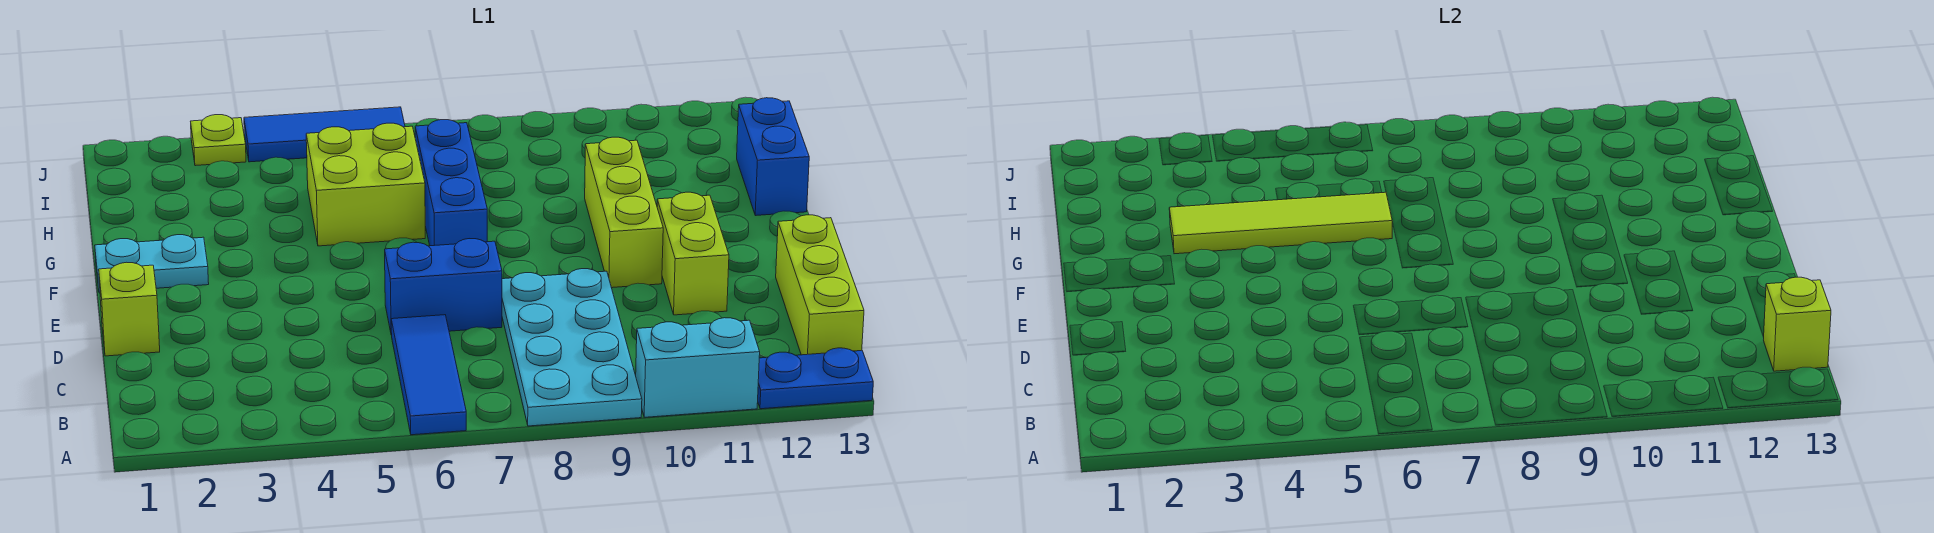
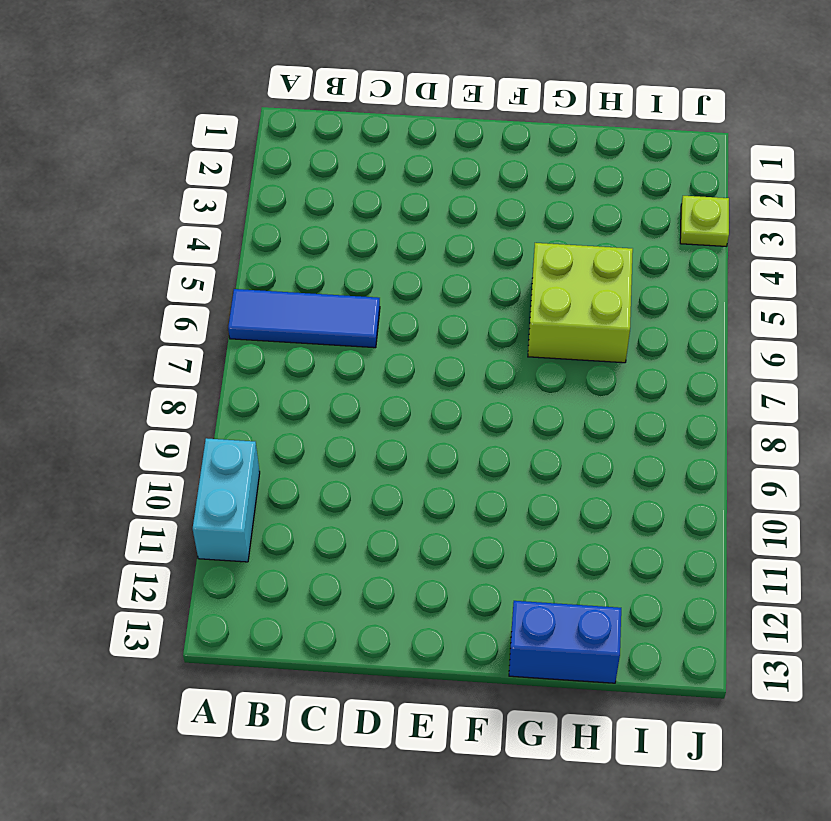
none -> cyan plate A8:D9 level 1
none -> blue plate A12:A13 level 1
none -> lime brick B13:D13 level 1

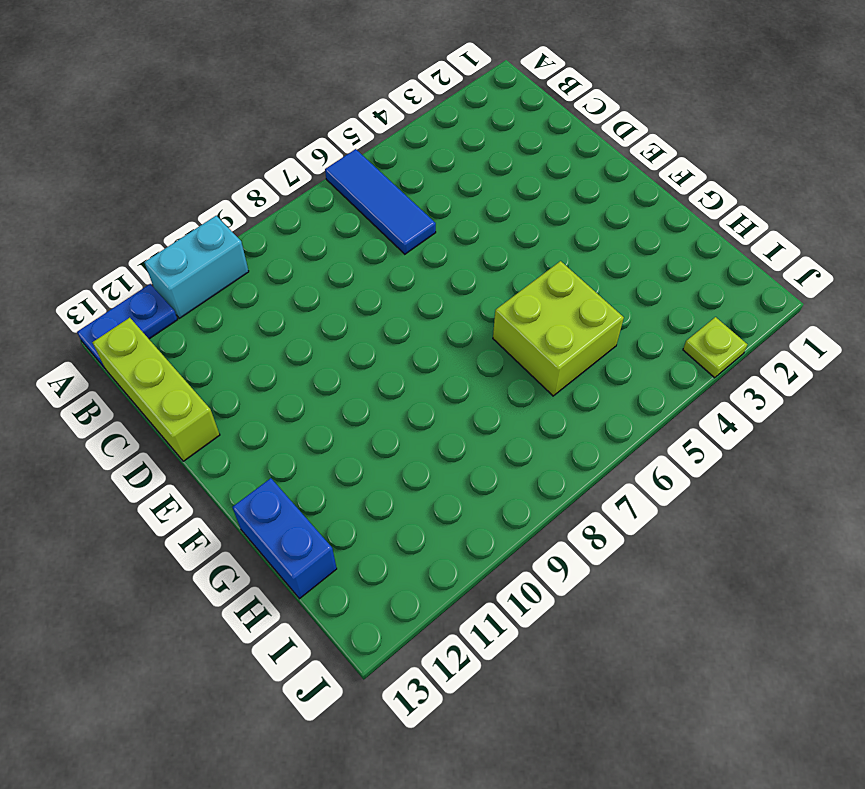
none -> cyan plate A8:D9 level 1
none -> lime brick D1 level 1
none -> blue brick D6:D7 level 1

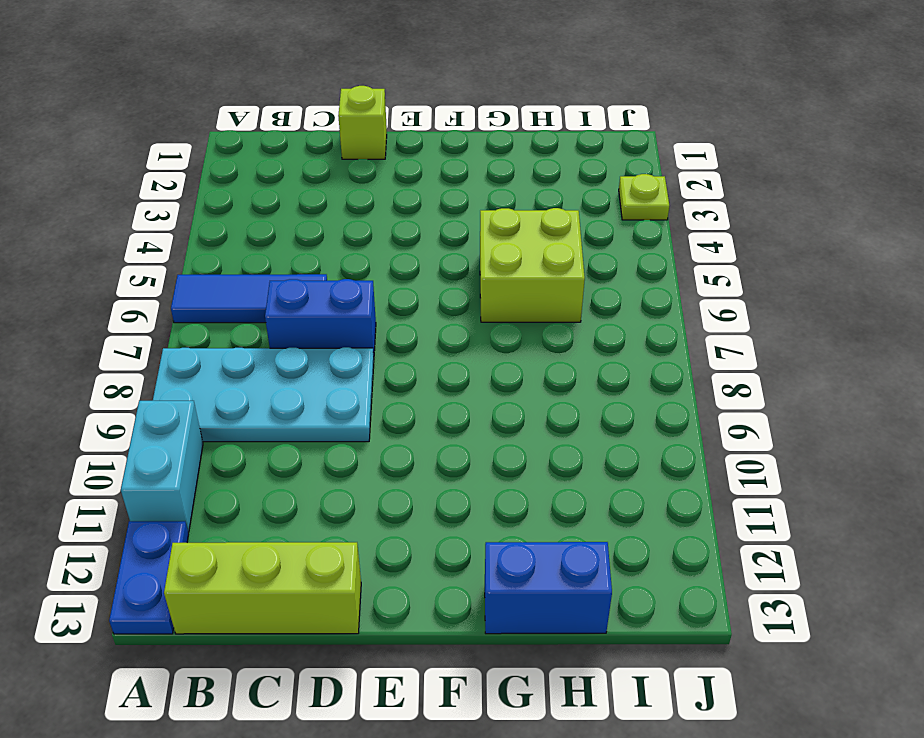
blue brick C7:D7 level 1 -> blue brick D6:D7 level 1
none -> lime brick D11:E11 level 1
none -> lime brick E10:G10 level 1
none -> cyan plate F1:F2 level 1

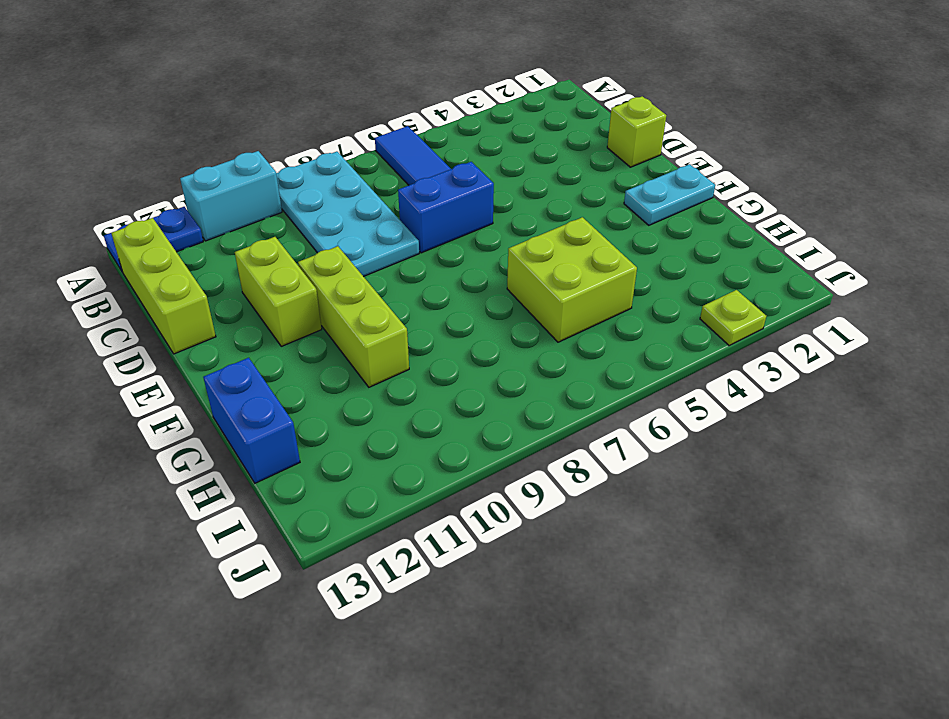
none -> blue brick F7:H7 level 1
none -> blue tile J4:J6 level 1
none -> lime brick B13 level 2

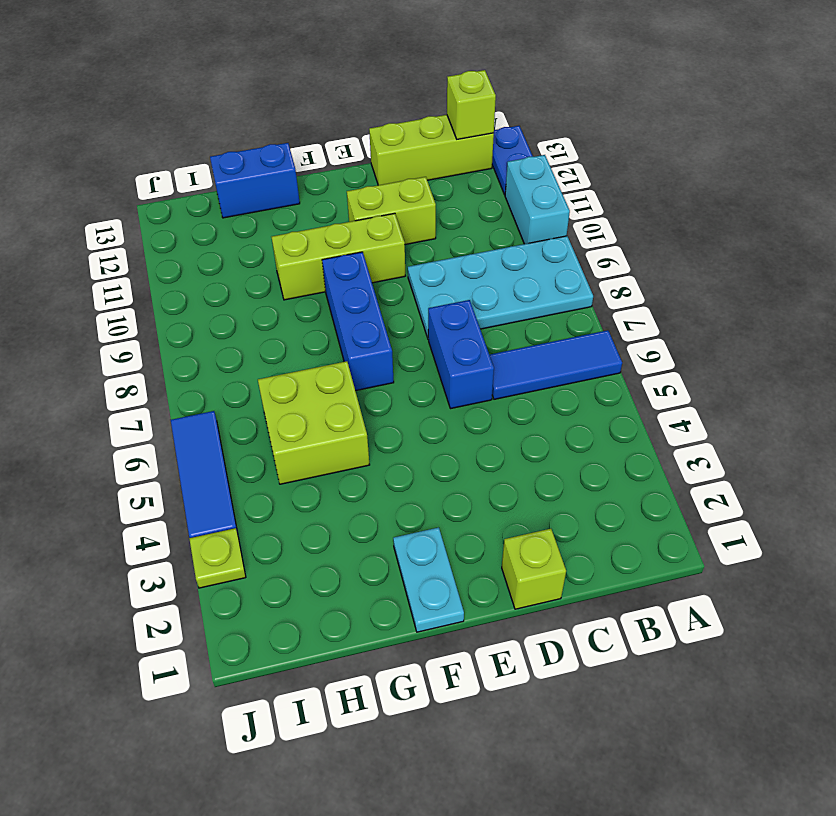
blue brick F7:F9 level 1 -> blue brick F7:H7 level 1
none -> lime tile G3:G6 level 2

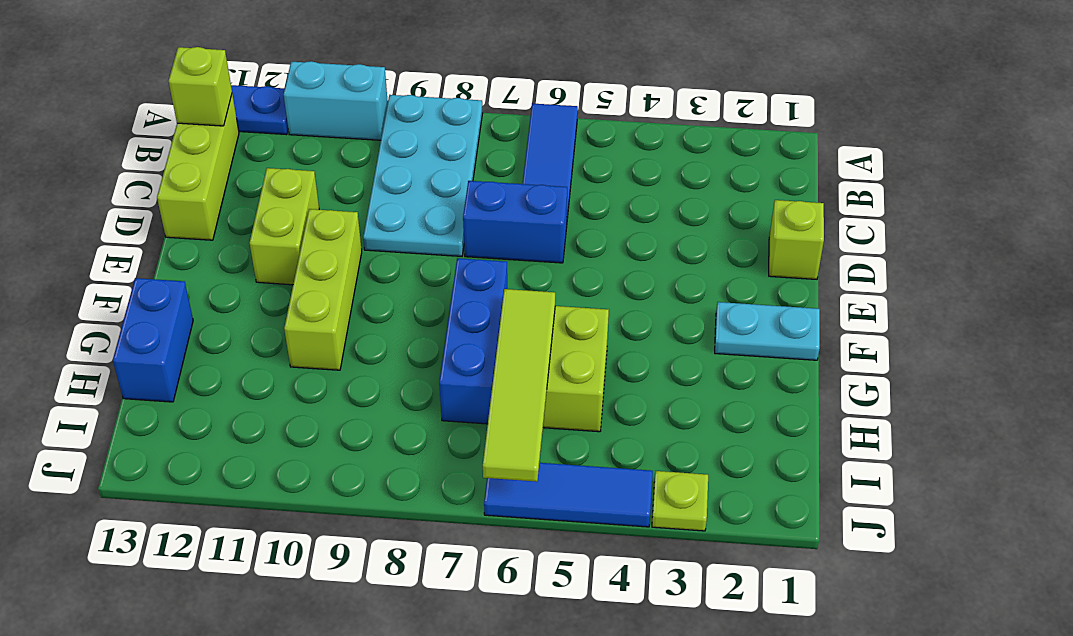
lime tile G6:J6 level 2 -> lime tile G3:G6 level 2

